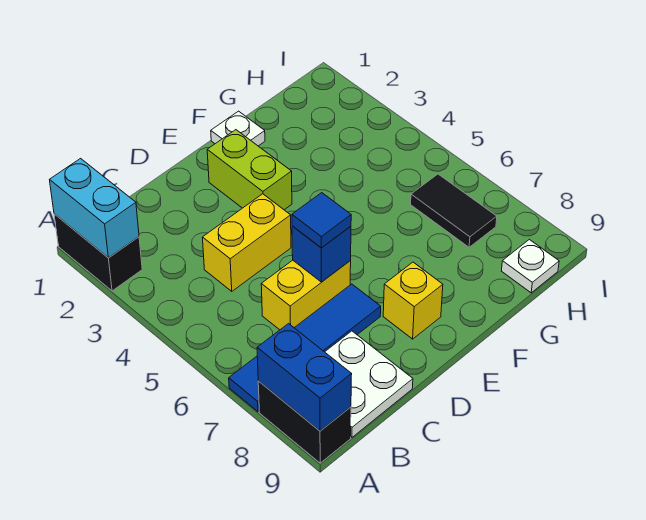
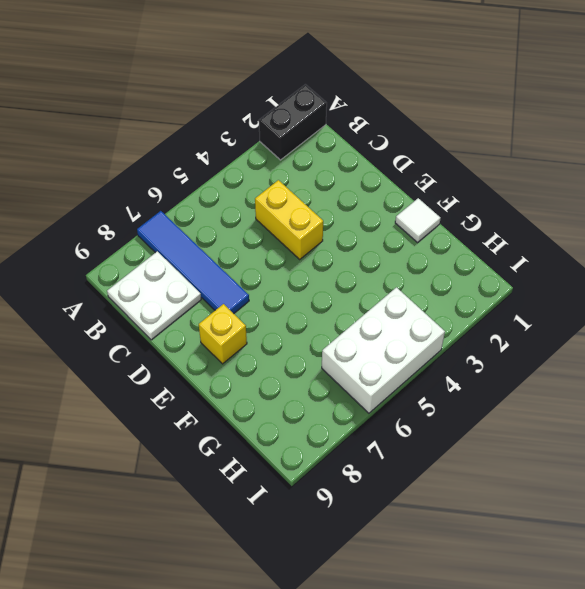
white tile F1 level 1 -> white plate F1 level 1
white brick H4:I6 level 1 -> black tile H6:H7 level 1
none -> black brick A8:A9 level 1
none -> yellow brick C6:D6 level 1
none -> lime brick E2:E3 level 1

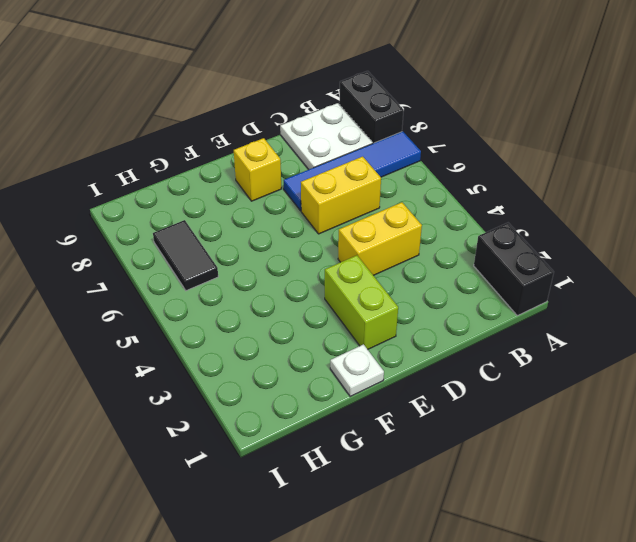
none -> white plate H9 level 1
none -> cyan brick A1:A2 level 2
none -> blue brick A8:A9 level 2

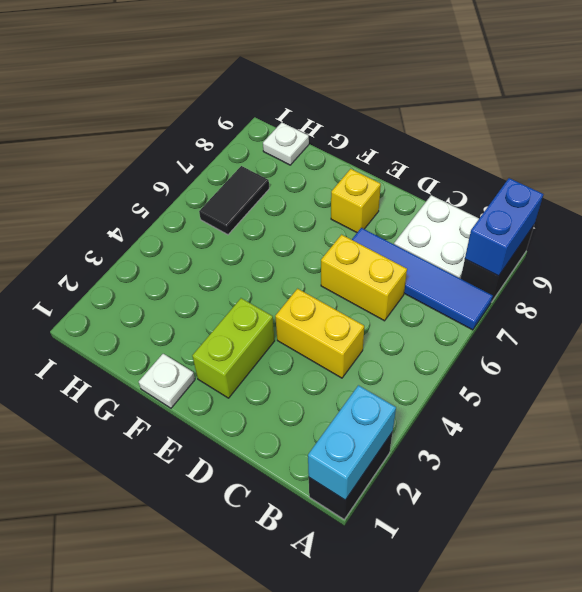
none -> blue brick D6 level 2
none -> blue tile D6 level 3

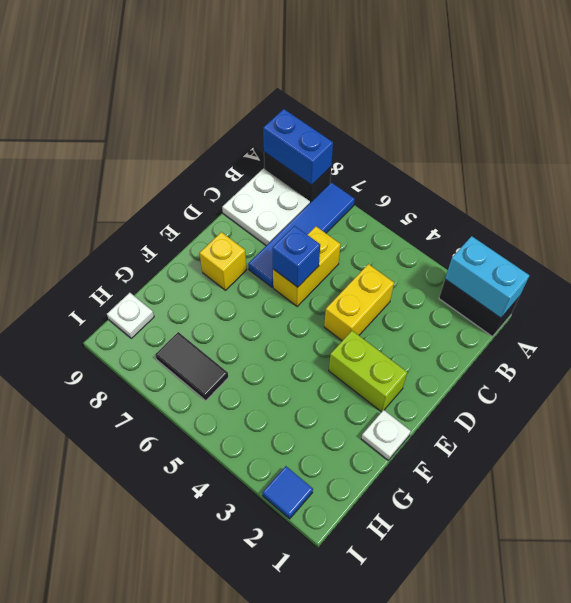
blue tile I2 level 1 -> blue tile D6 level 3

